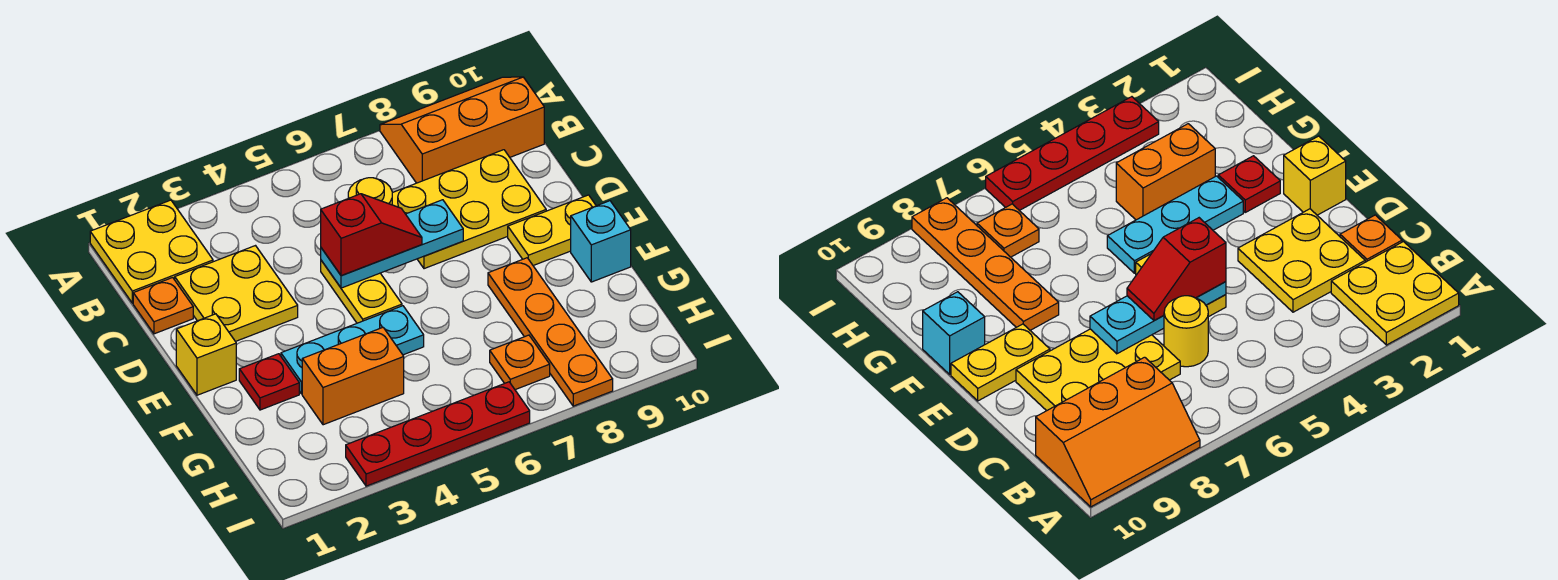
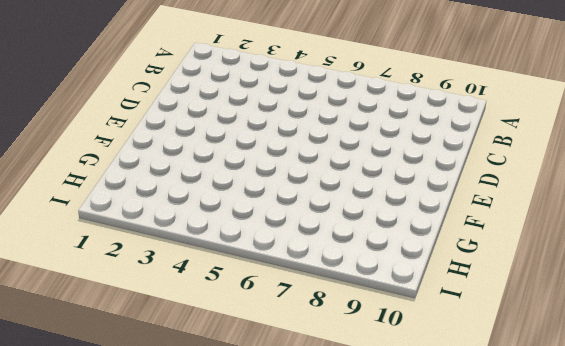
none -> yellow plate A1:B2 level 1
none -> orange slope A8:B10 level 1 top B
none -> orange plate C1 level 1

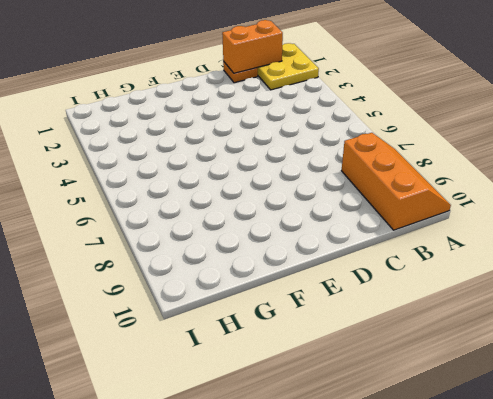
orange brick B1:C1 level 2 -> orange brick G3:G4 level 1
none -> yellow plate C2:D3 level 1
none -> yellow round brick C6 level 1
none -> yellow plate C7:D9 level 1

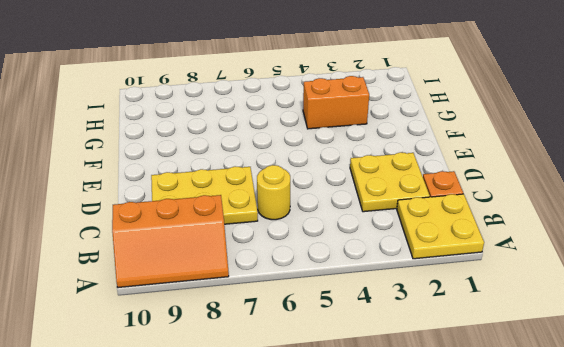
none -> yellow plate D5:E5 level 1
none -> yellow brick E1 level 1
none -> yellow plate E9:E10 level 1

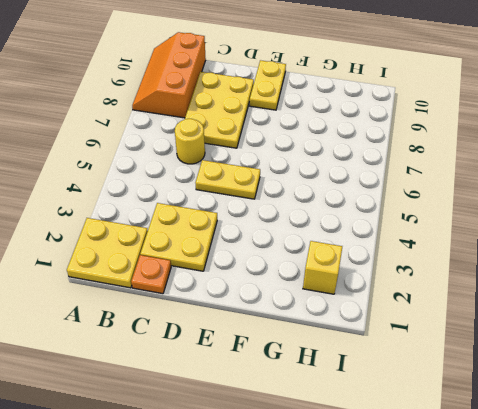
yellow brick H2 level 1 -> yellow brick E1 level 1
none -> red plate F2 level 1
none -> cyan plate F3:F5 level 1
none -> orange plate F8:I8 level 1

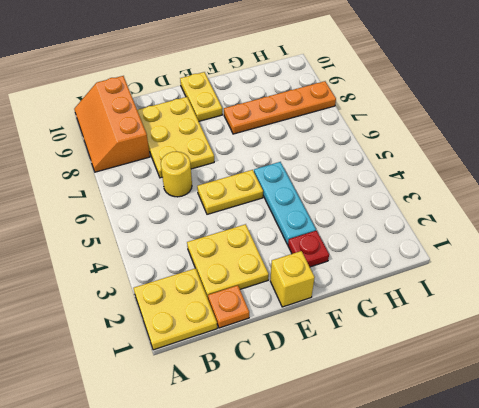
none -> cyan brick F10 level 1
none -> orange brick G3:G4 level 1
none -> orange plate H7 level 1

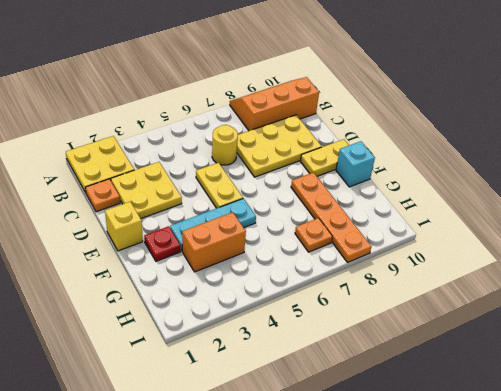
none -> red plate I3:I6 level 1
none -> cyan plate D5:D7 level 2
none -> red slope D5:D6 level 3 top 5

